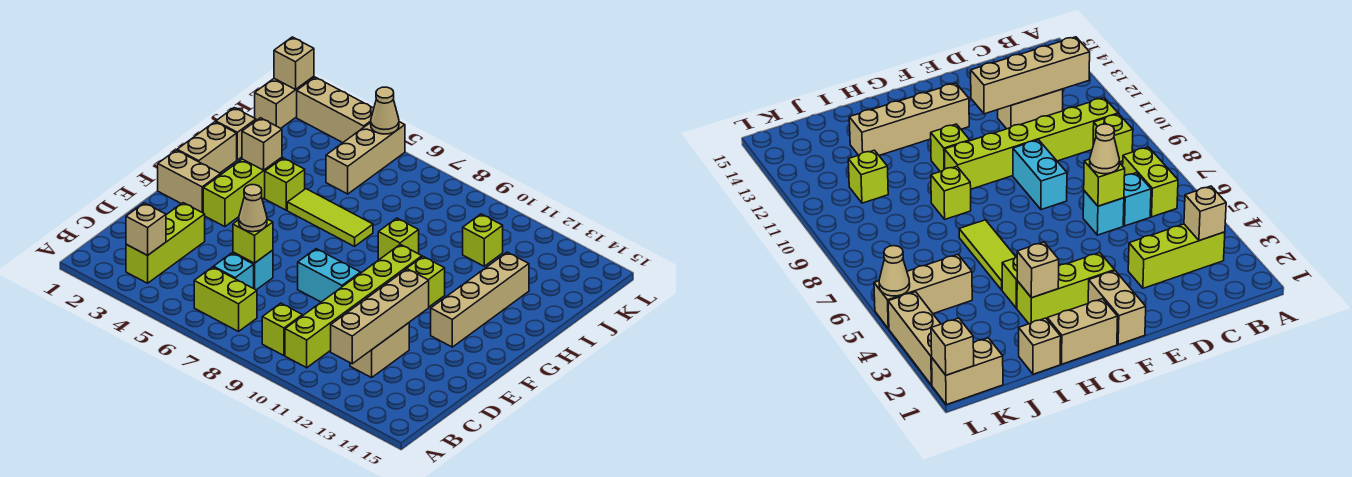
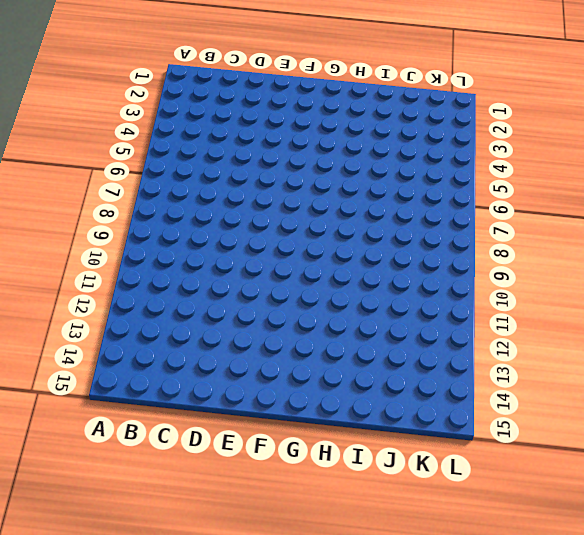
none -> lime brick B3:D3 level 1
none -> lime brick B6:B7 level 1
none -> lime brick B9 level 1

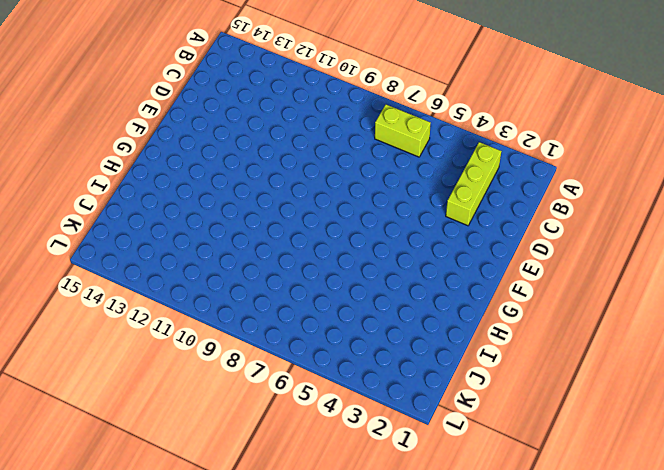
none -> lime brick B9 level 1
none -> lime brick B10:G10 level 1
none -> cyan brick C6 level 1

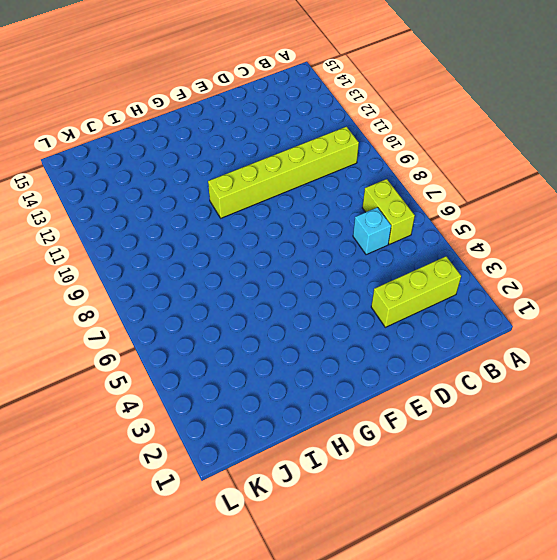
none -> lime brick B9 level 1
none -> tan brick C12:D12 level 1
none -> cyan brick D6 level 1

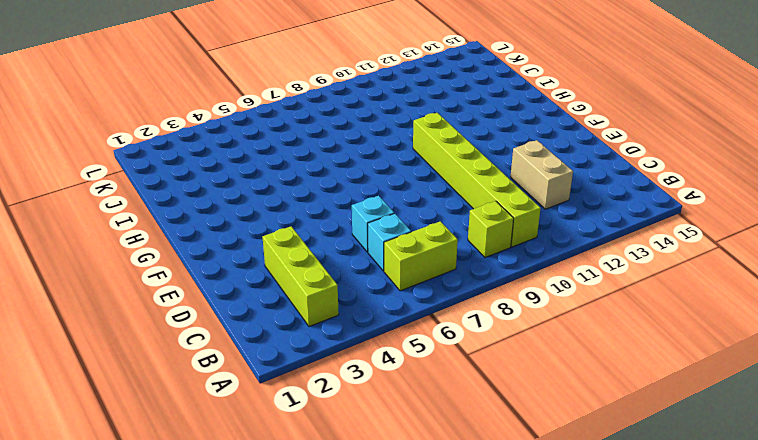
none -> cyan brick E8:E9 level 1
none -> tan brick F1:F2 level 1
none -> lime brick F3:H3 level 1

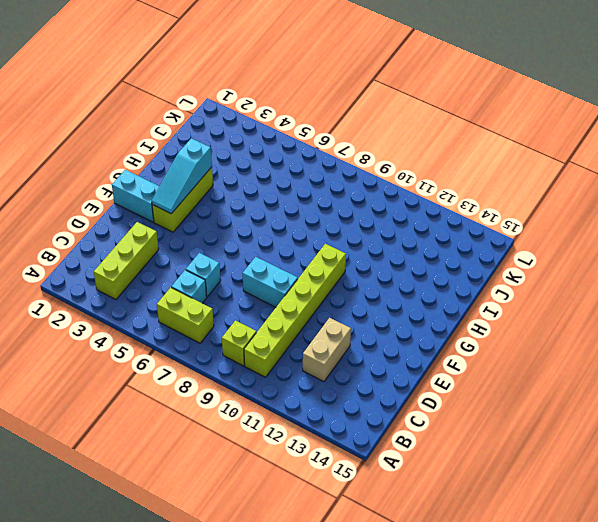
cyan brick F1:F2 level 1 -> tan brick F1:F2 level 1
cyan slope F3:H3 level 2 top H -> tan brick H3 level 2
none -> tan brick F13:I13 level 1
none -> tan brick G1:H1 level 1
none -> lime brick G11 level 1

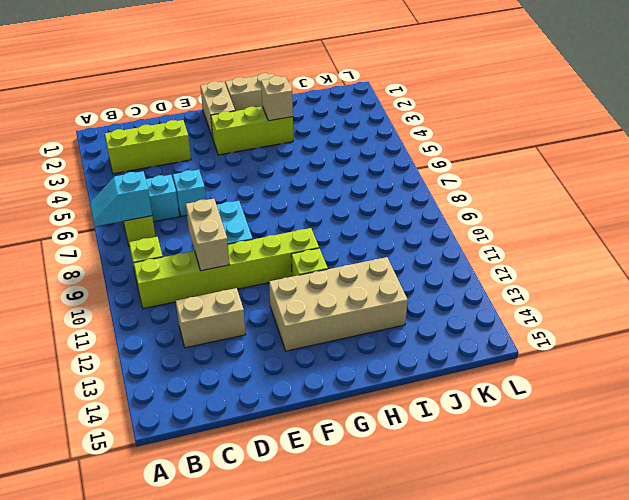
cyan slope A7:B7 level 2 top B -> none
tan brick D9:D10 level 2 -> tan brick K1:L1 level 1
tan brick F12:I13 level 1 -> tan brick F13:I13 level 1
none -> lime brick H4 level 1
none -> lime tile H5:H7 level 1
none -> lime brick H9 level 1

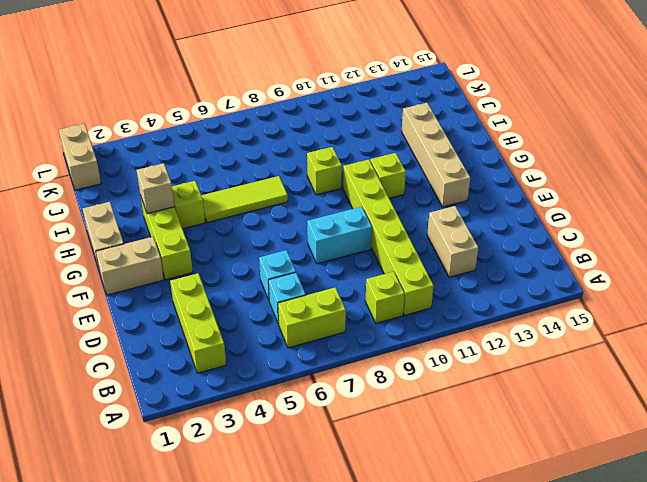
none -> tan brick I1 level 1
none -> tan brick J5:L5 level 1
none -> lime brick J11 level 1

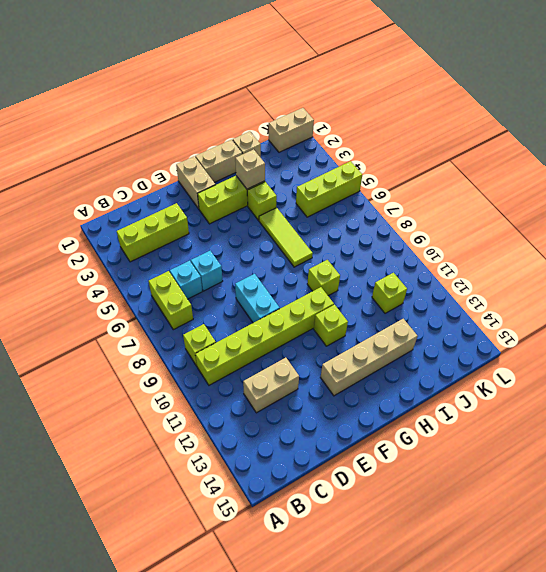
lime brick J5:L5 level 1 -> tan brick J5:L5 level 1
none -> tan brick L2:L4 level 1
none -> tan brick B3 level 2
none -> tan brick B12:E12 level 2

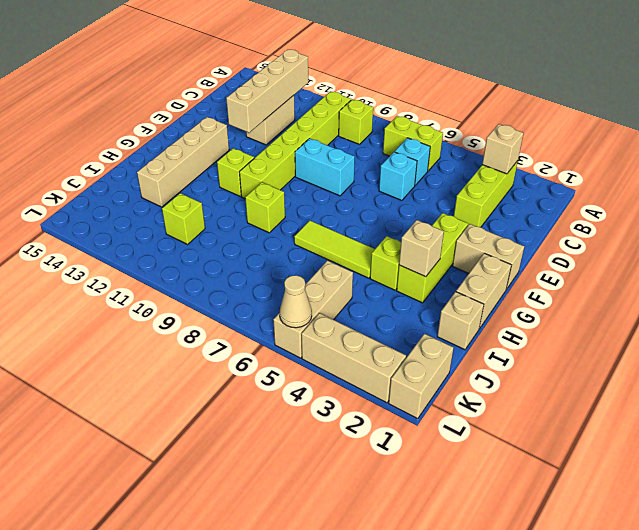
none -> lime brick D6 level 2
none -> tan brick L1 level 2
none -> tan cone D6 level 3

